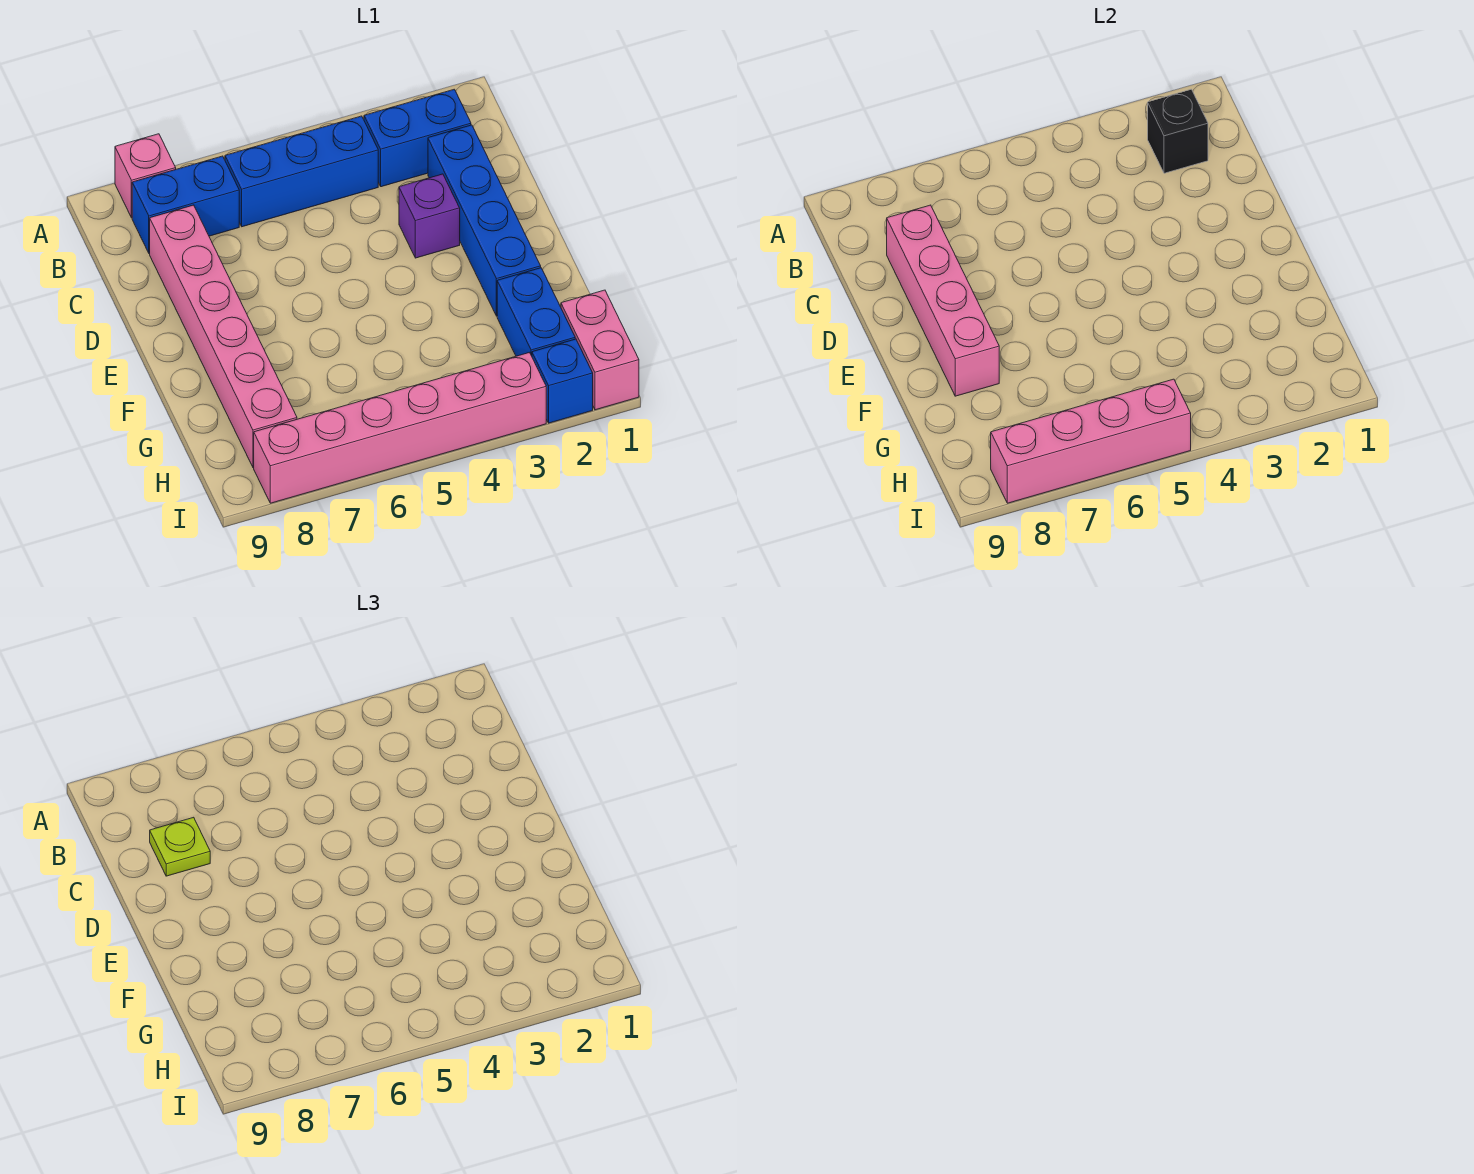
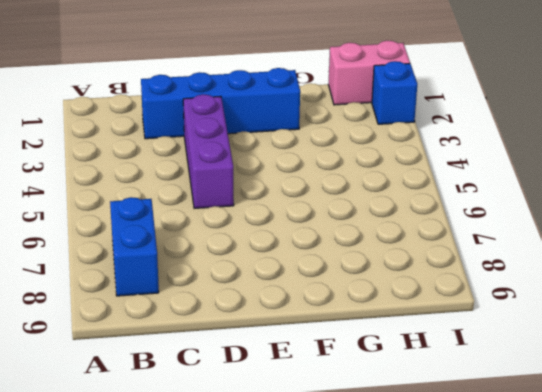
purple brick D3:D5 level 1 -> purple brick D3 level 1
none -> pink brick A8 level 1
none -> blue brick B2:B3 level 1
none -> blue brick B4:B6 level 1

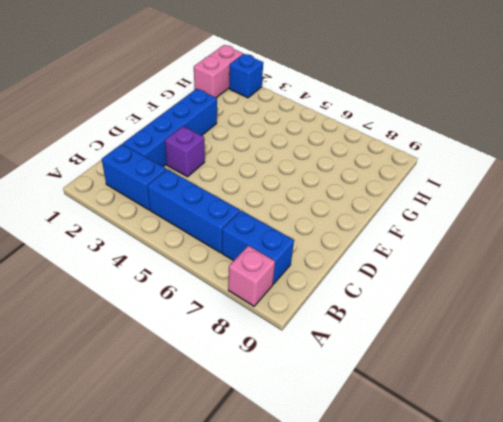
none -> pink brick C8:H8 level 1
none -> blue brick G2:H2 level 1
none -> pink brick I3:I8 level 1

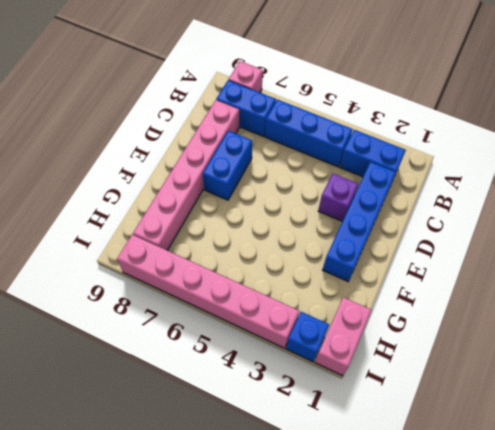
blue brick D7:E7 level 1 -> blue brick G2:H2 level 1
none -> black brick B2 level 2
none -> pink brick C8:F8 level 2
none -> pink brick I5:I8 level 2

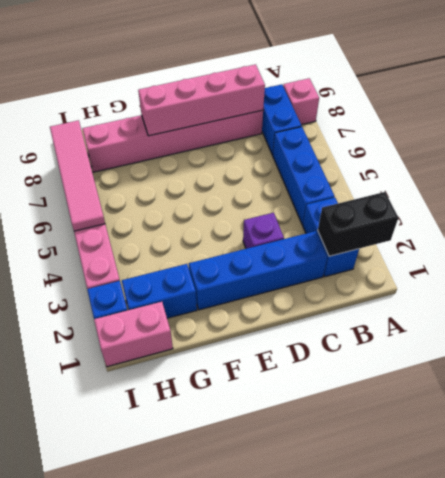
black brick A2:B2 level 2 -> black brick B2 level 2
pink tile I5:I8 level 2 -> pink brick I5:I8 level 2
none -> lime plate C8 level 3

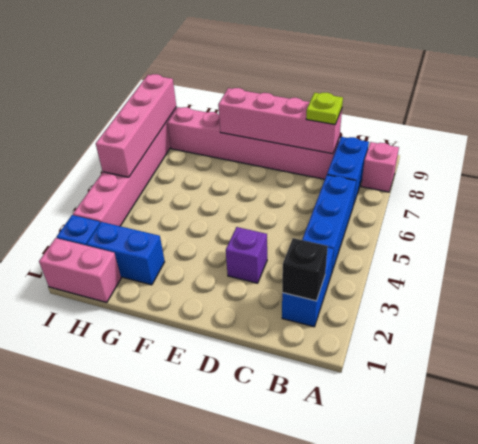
none -> blue brick C2:F2 level 1

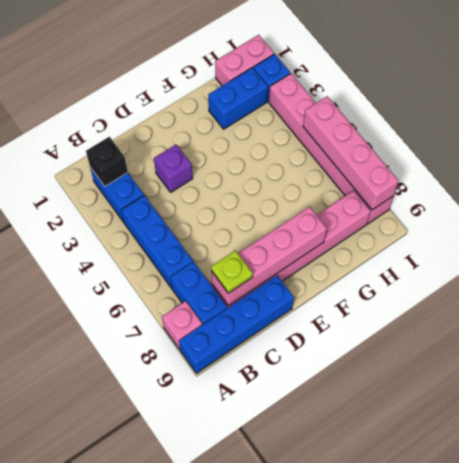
blue brick A9:D9 level 1 -> blue brick C2:F2 level 1

